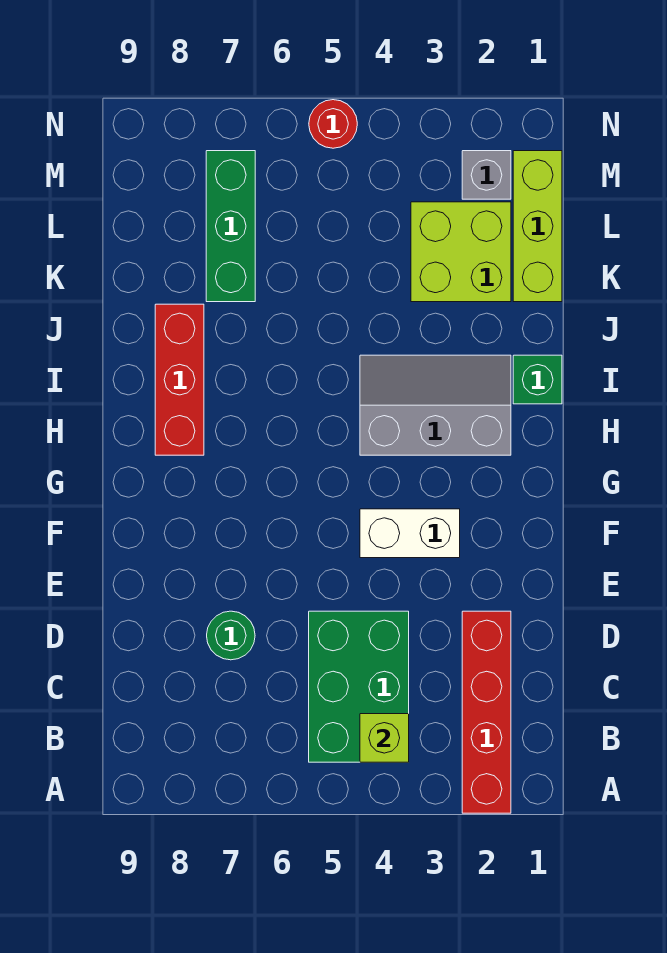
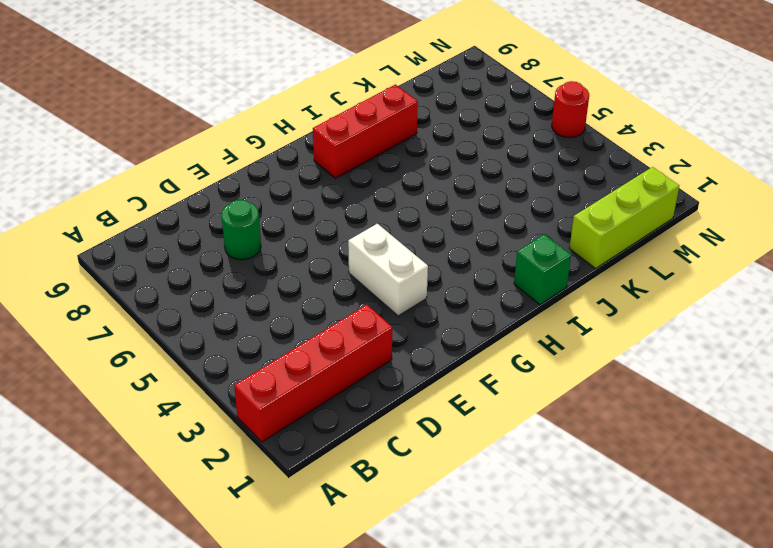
none -> green brick B4:D5 level 1
none -> grey slope H2:I4 level 1 top H
none -> lime brick K2:L3 level 1

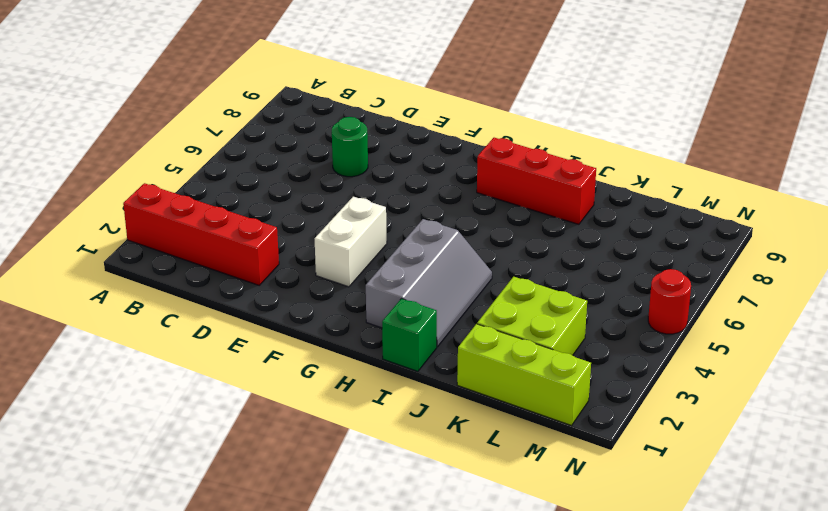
none -> green brick B4:D5 level 1
none -> green brick K7:M7 level 1
none -> grey brick M2 level 1

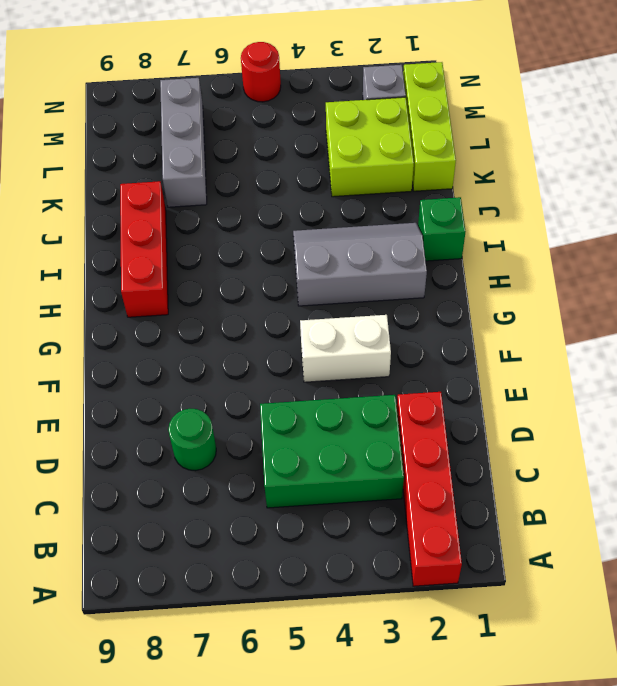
green brick C3:D5 level 1 -> green brick B4:D5 level 1
grey brick K7:M7 level 1 -> green brick K7:M7 level 1
none -> lime brick B4 level 2

